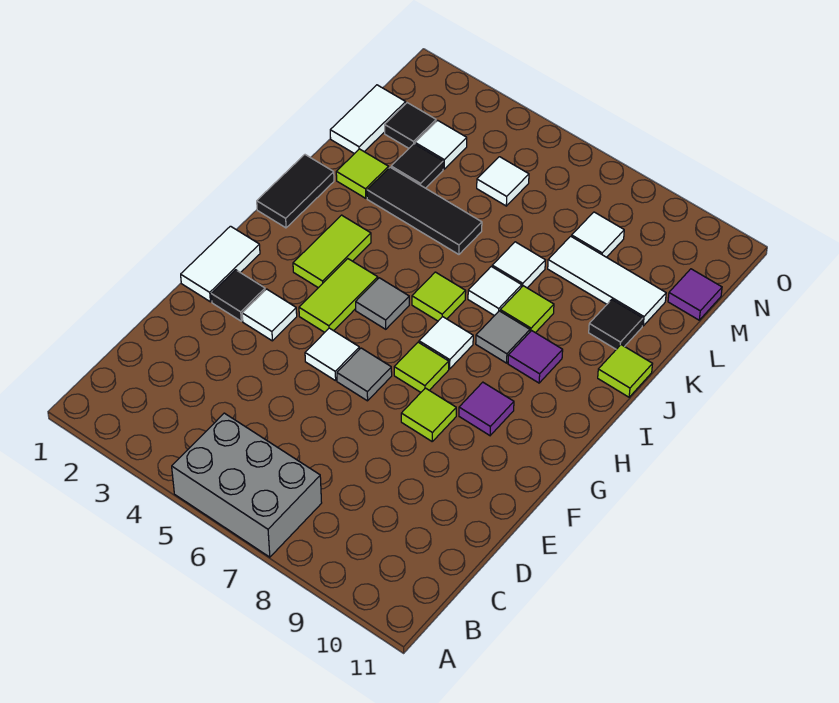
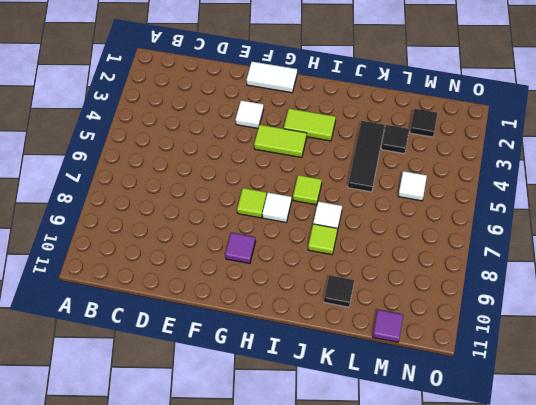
none -> grey brick A5:B7 level 1
none -> black tile F2 level 1
none -> white tile F5 level 1
none -> grey tile F6 level 1

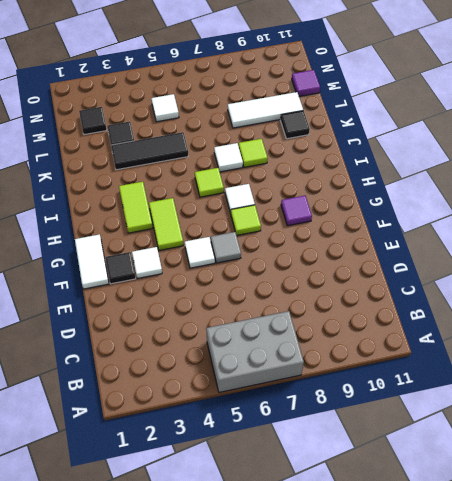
none -> lime tile F8 level 1
none -> grey tile H5 level 1
none -> black tile I1:J1 level 1
none -> grey tile I8 level 1

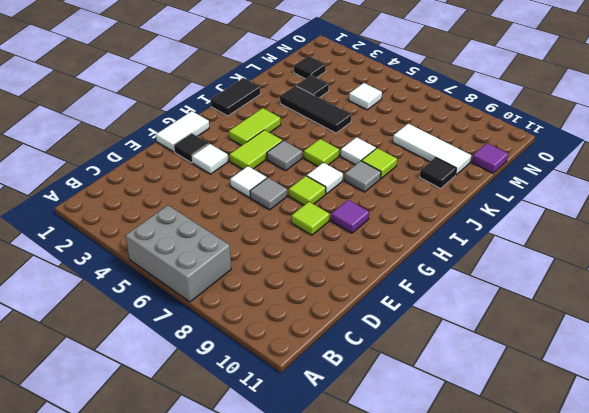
none -> purple tile I9 level 1
none -> lime tile J11 level 1
none -> lime tile K2 level 1
none -> white tile K7 level 1

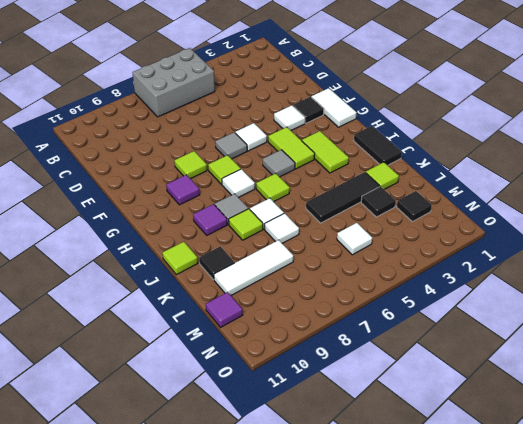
none -> white tile L1:M1 level 1
none -> white tile M3 level 1
none -> white tile M8 level 1

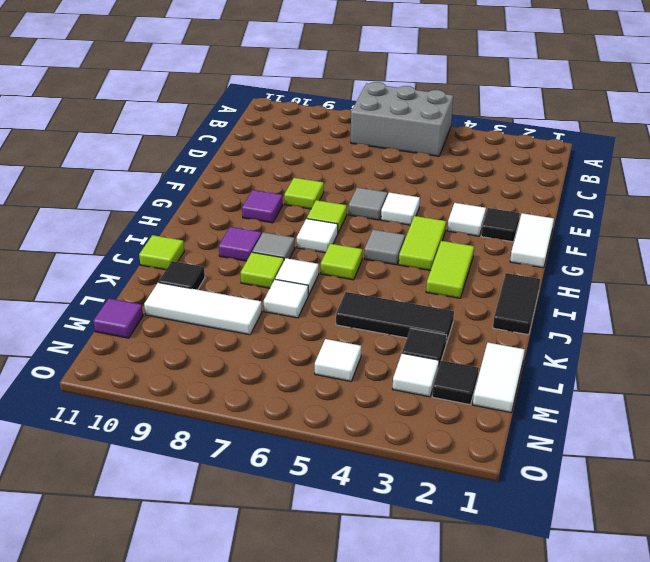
none -> lime tile K2 level 1
none -> white tile M8 level 1

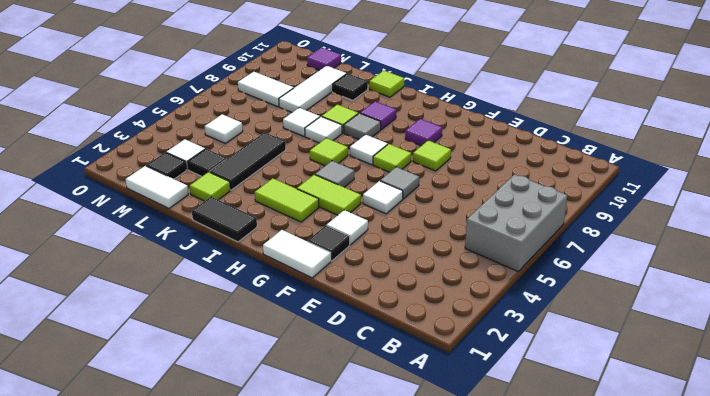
white tile M8:N8 level 1 -> white tile M8 level 1

